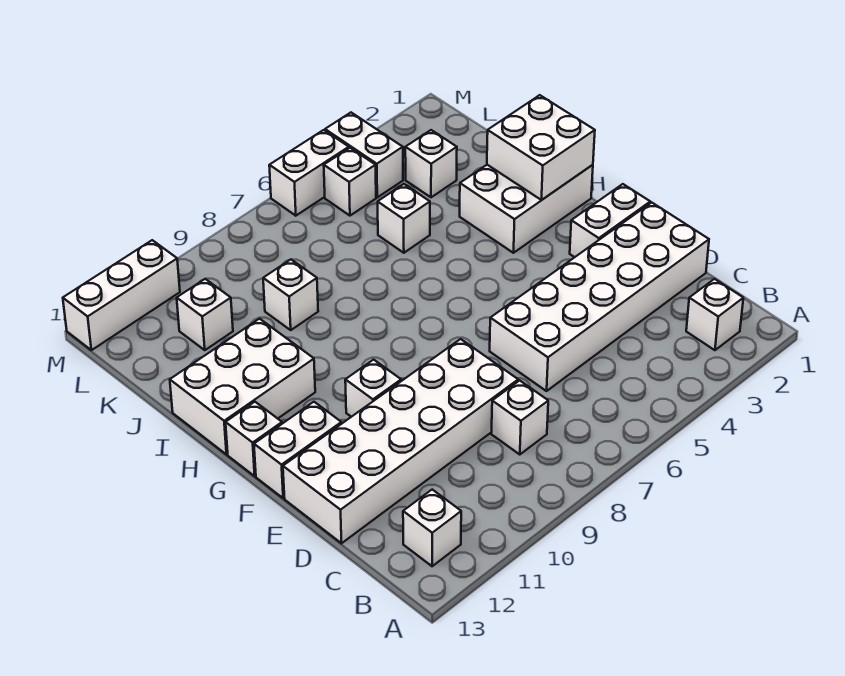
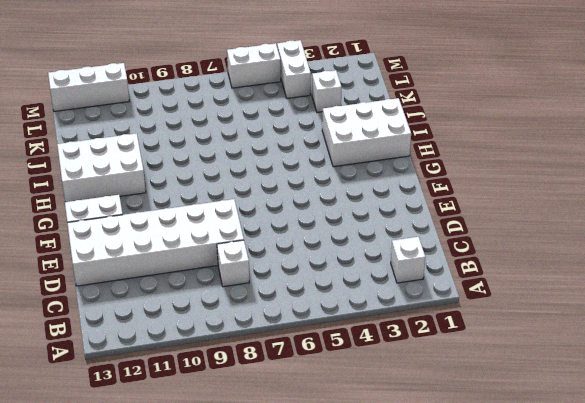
none -> white brick B12 level 1
none -> white brick D1:E6 level 1
none -> white brick F1:F2 level 1

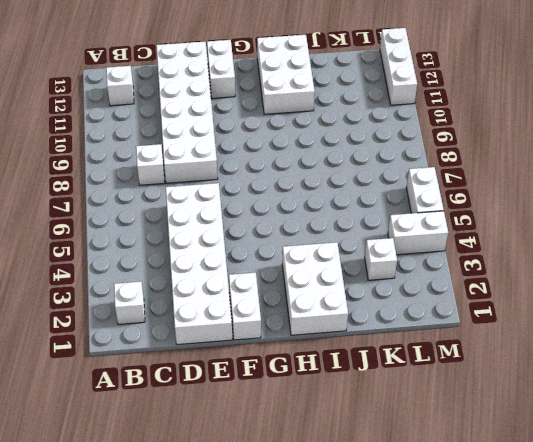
none -> white brick F10 level 1
none -> white brick G13 level 1
none -> white brick J5 level 1

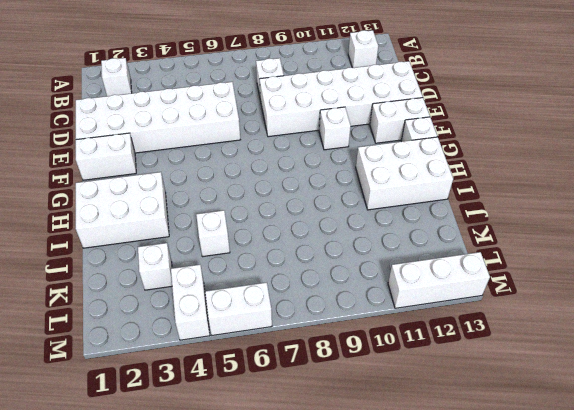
none -> white brick J9 level 1
none -> white brick K11 level 1
none -> white brick L5 level 1

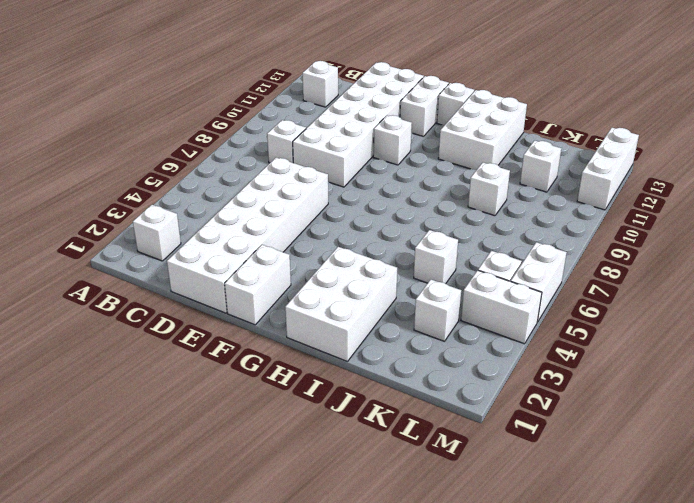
none -> white brick H1:I2 level 2

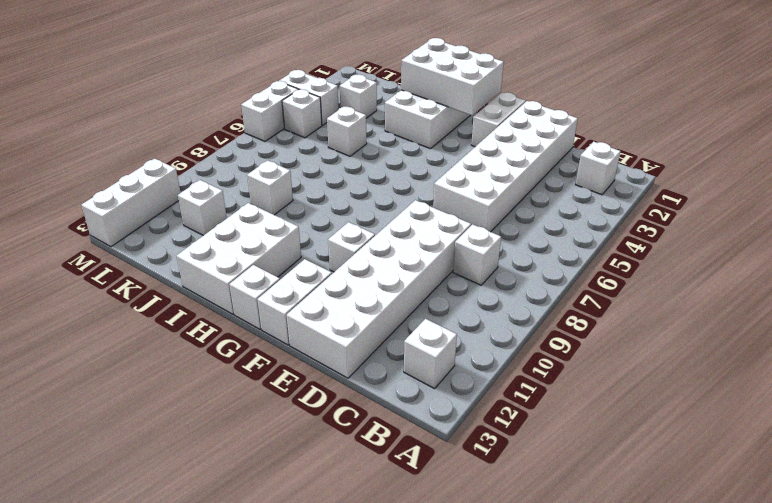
white brick G1:I2 level 2 -> white brick H1:I2 level 2

